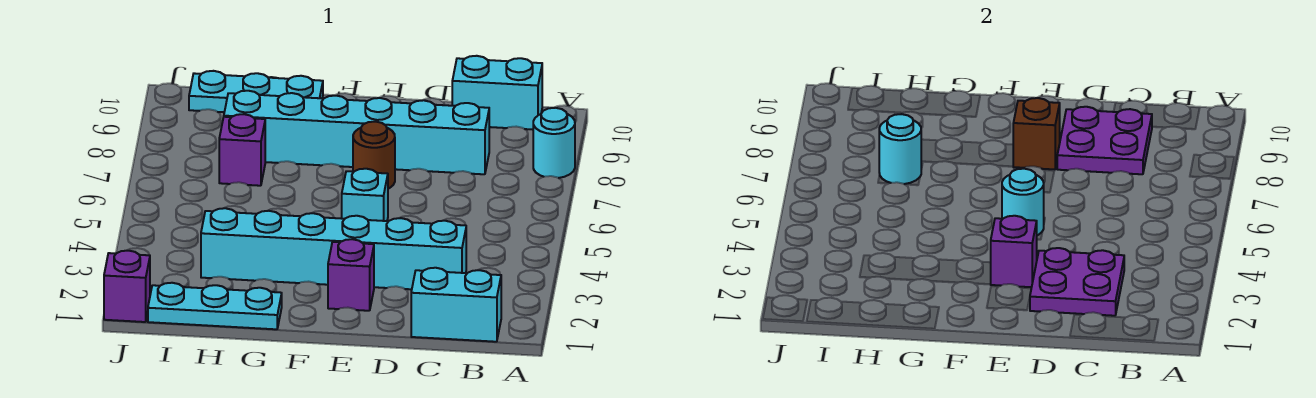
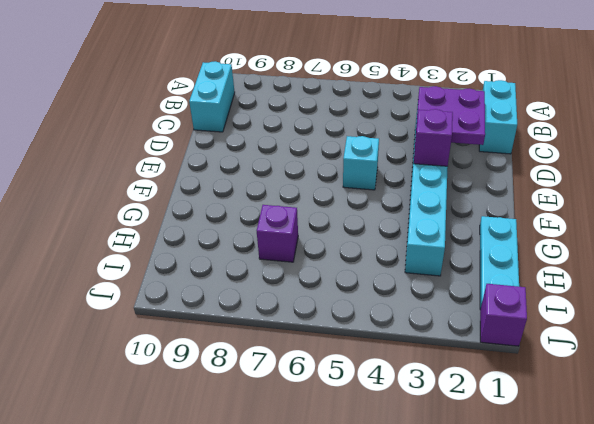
none -> cyan round brick A8 level 1
none -> cyan brick C8:H8 level 1
none -> purple brick E2 level 1

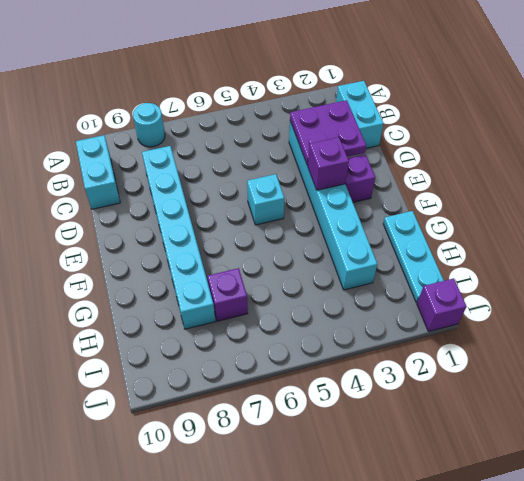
none -> brown round brick E7 level 1
none -> cyan plate G10:I10 level 1
none -> purple plate C8:D9 level 2

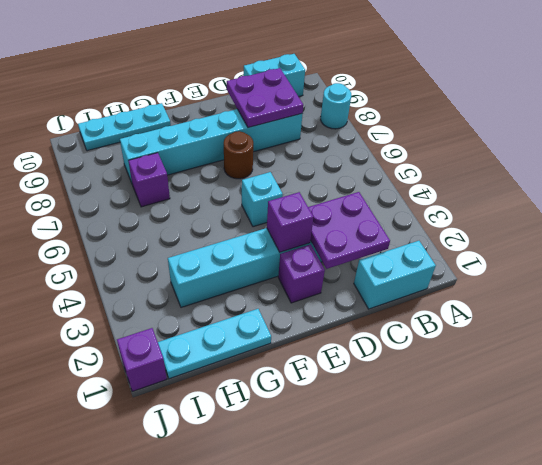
none -> cyan round brick E5 level 2
none -> brown brick E8 level 2
none -> cyan round brick H7 level 2

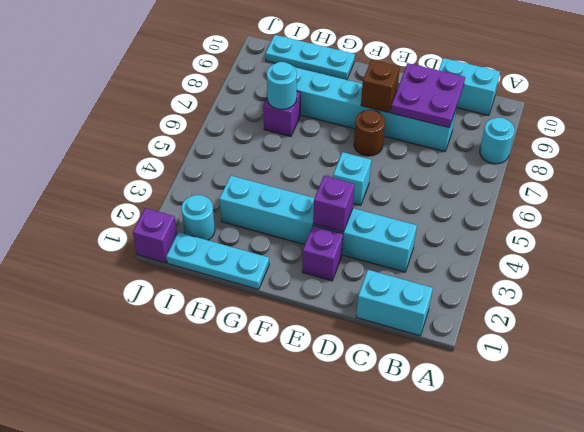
cyan round brick I2 level 1 -> cyan round brick E5 level 2
none -> purple plate C2:D3 level 2

